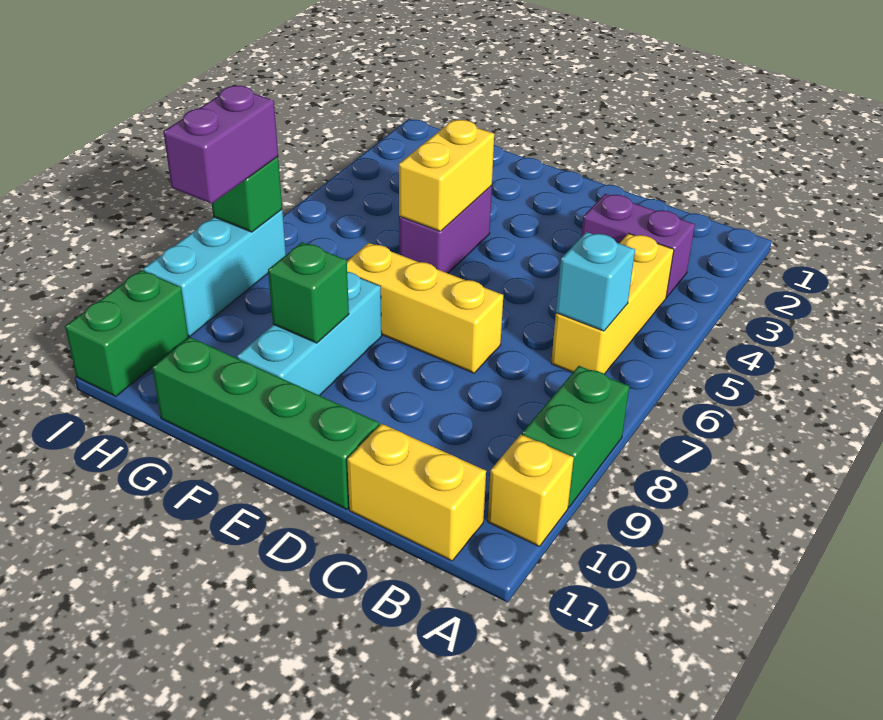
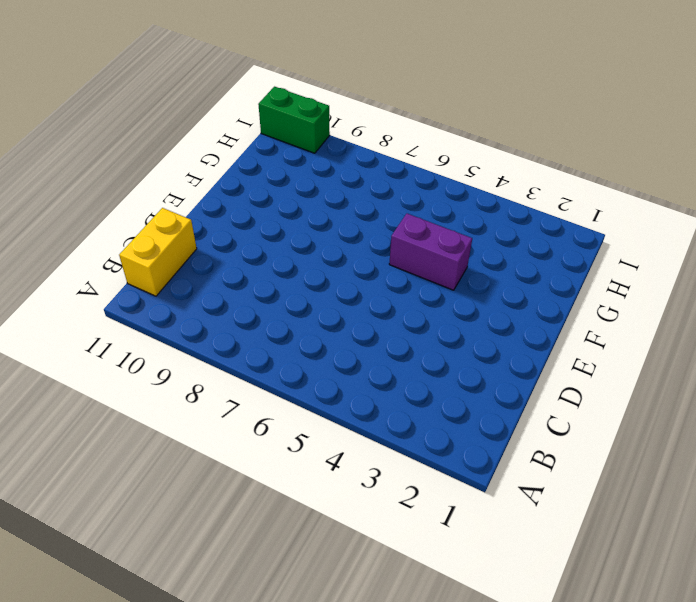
none -> green brick A8:A9 level 1
none -> yellow brick A10 level 1
none -> purple brick B3:C3 level 1

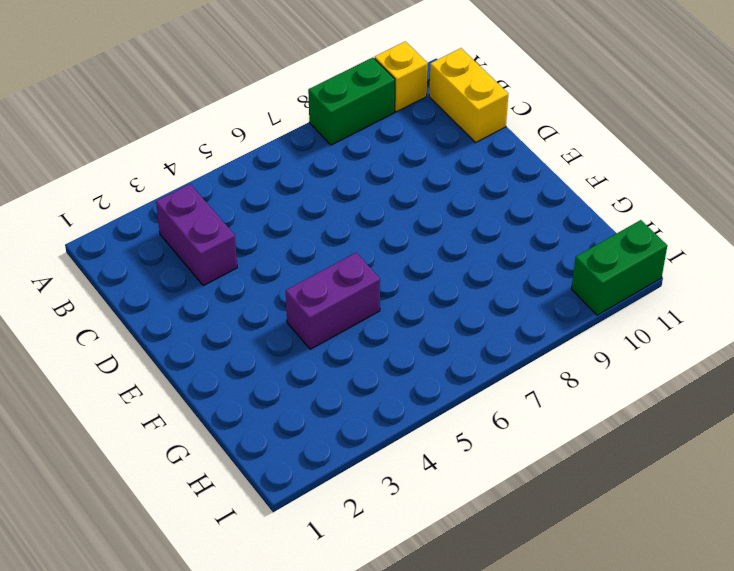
none -> yellow brick B4:B6 level 1
none -> yellow brick D7:F7 level 1
none -> green brick D11:G11 level 1

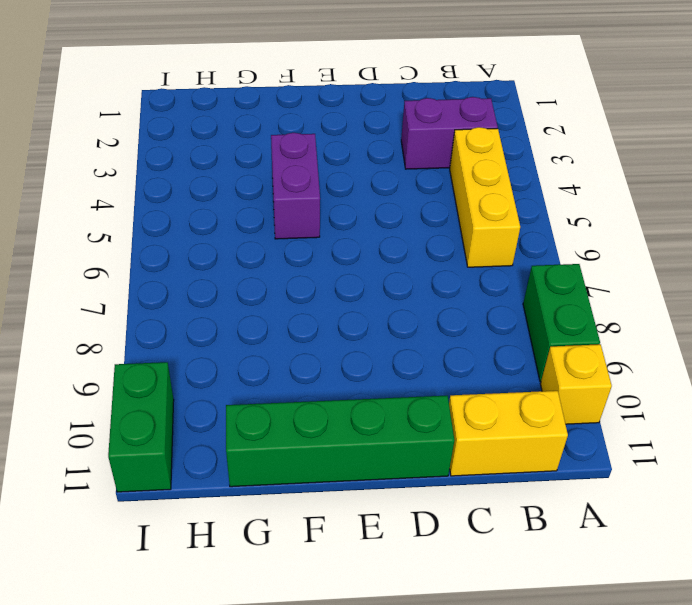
none -> yellow brick D7:F7 level 1
none -> cyan brick F8:F10 level 1
none -> cyan brick I7:I9 level 1

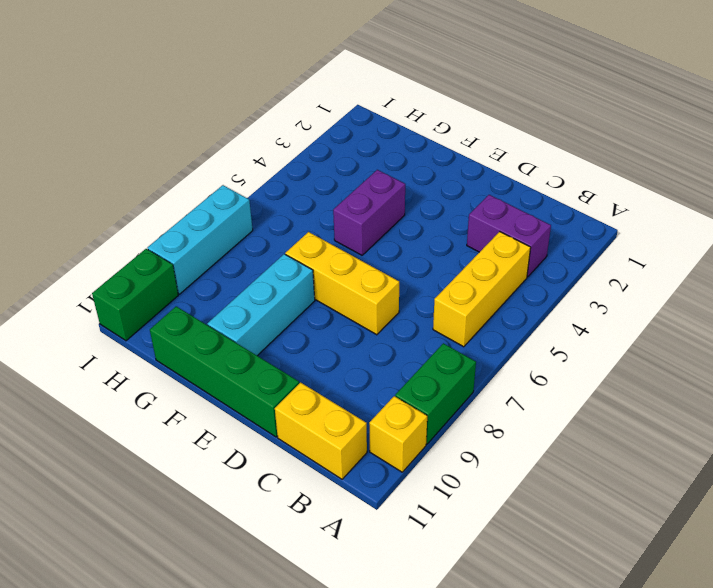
none -> cyan brick B6 level 2
none -> yellow brick F4:F5 level 2
none -> green brick F9 level 2

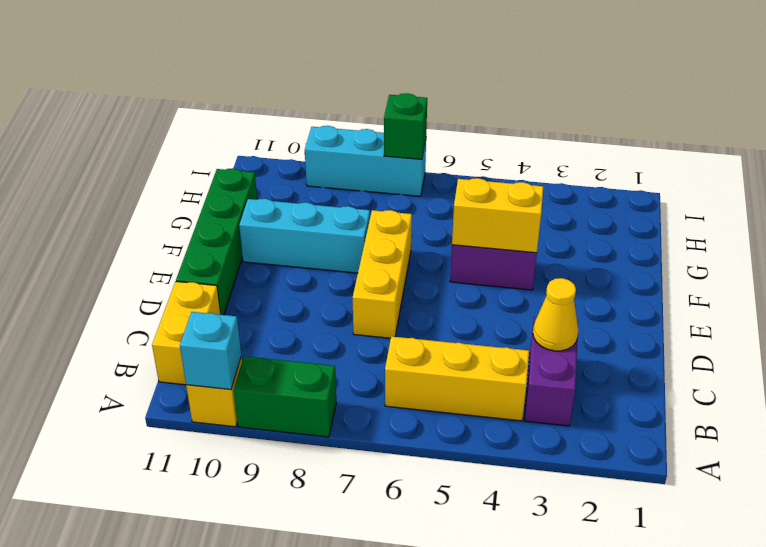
cyan brick A10 level 2 -> cyan brick B6 level 2
yellow cone C3 level 2 -> none
none -> green brick I10:I11 level 1
none -> green brick F9 level 2
none -> purple brick I7:I8 level 3

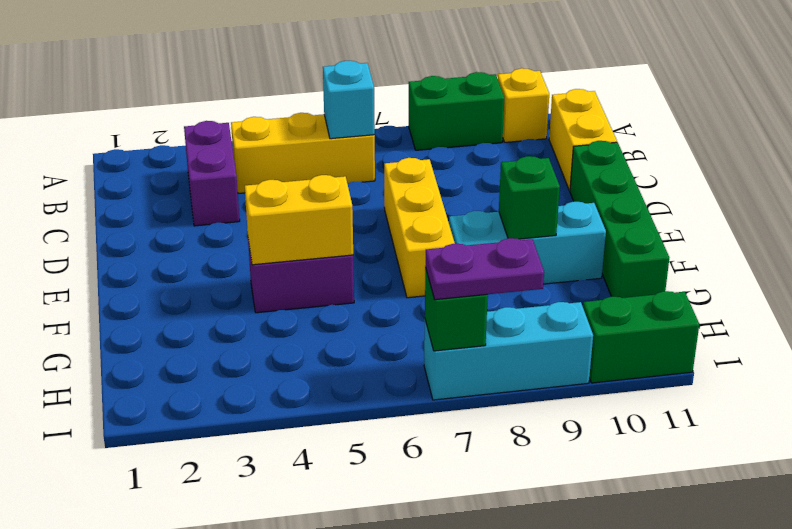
purple plate I7:I8 level 3 -> purple brick I7:I8 level 3

